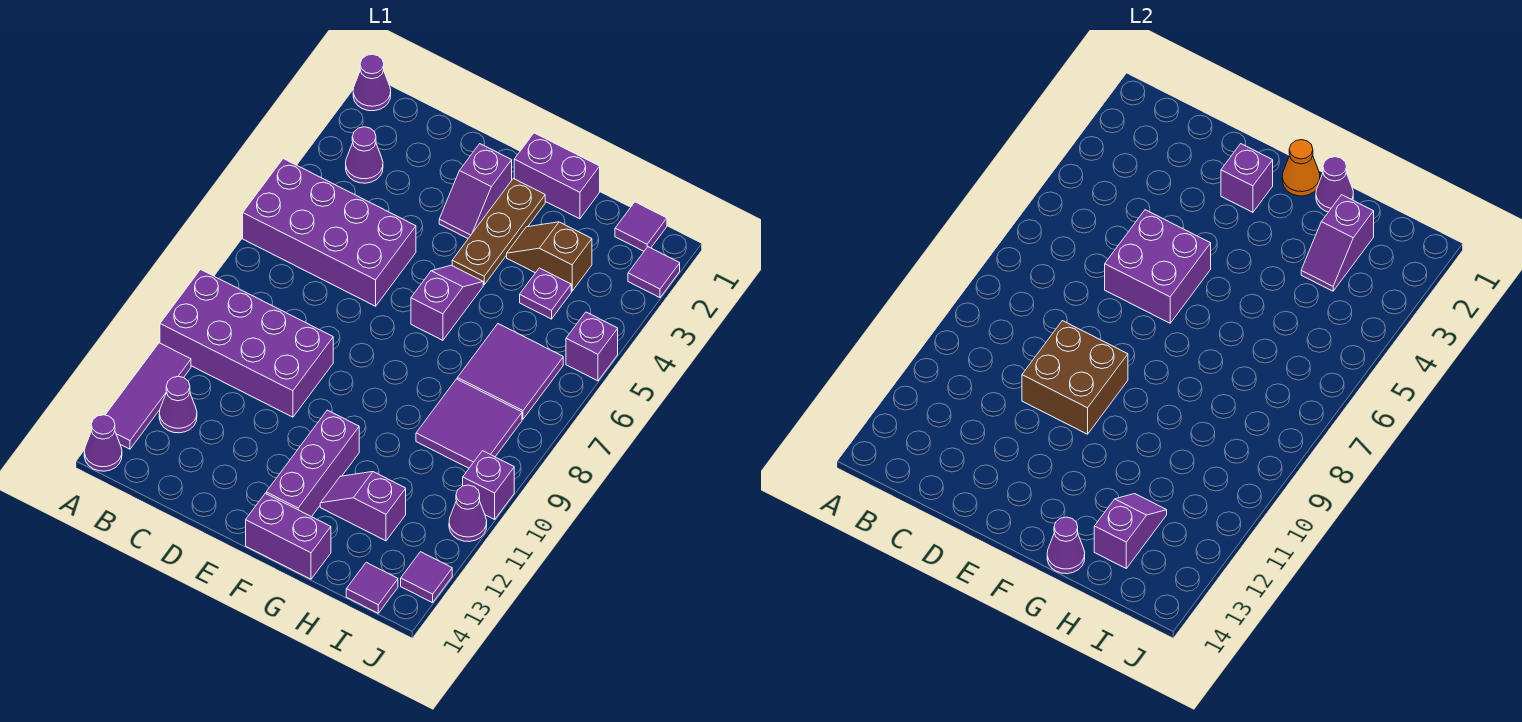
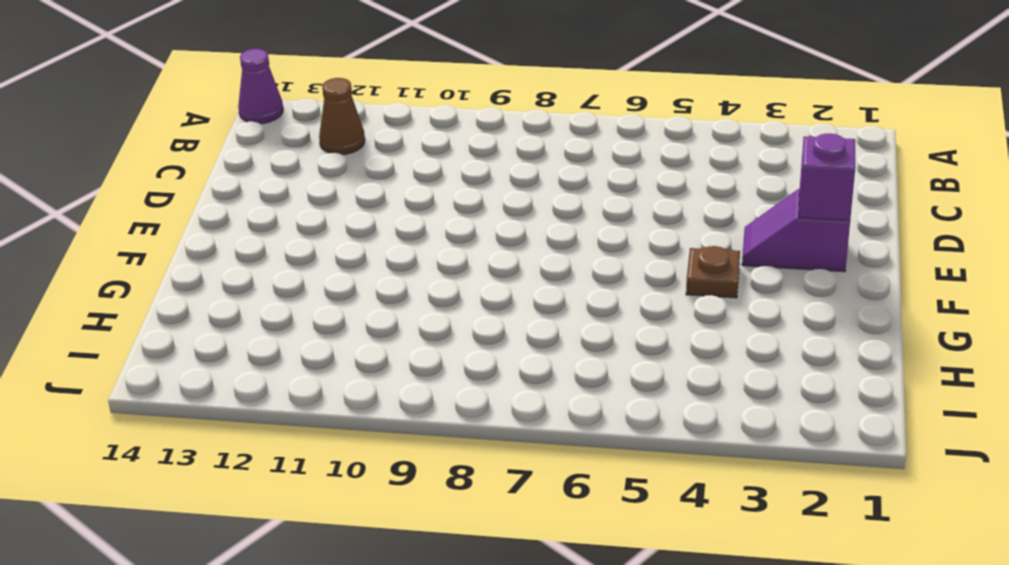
brown cone B12 level 1 -> purple cone B12 level 1
brown plate F4 level 1 -> brown plate F2:F4 level 1
none -> purple cone A1 level 1
none -> purple brick A5:D6 level 1
none -> purple brick A9:D10 level 1
none -> purple tile A11:A13 level 1

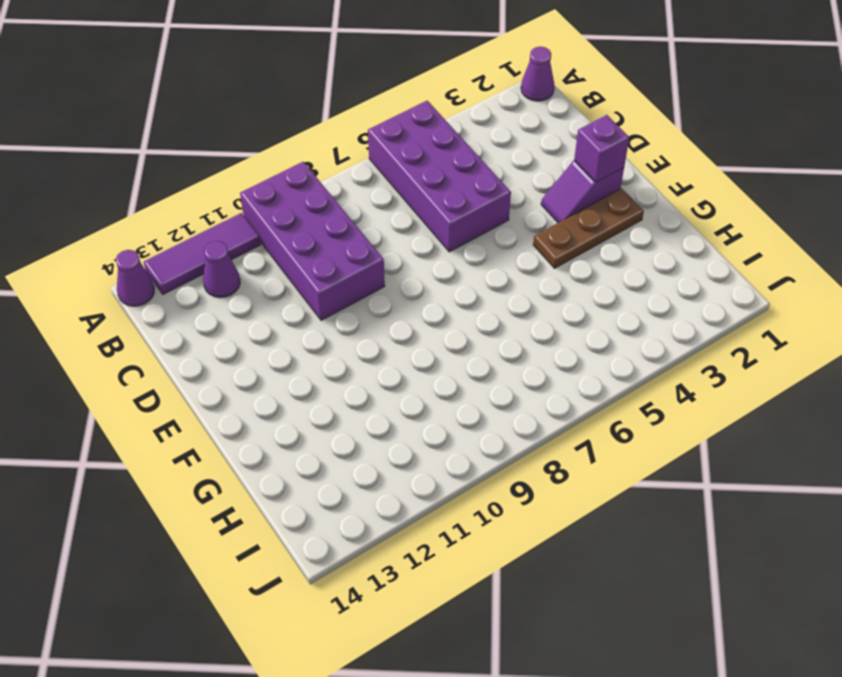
none -> purple cone B3 level 1
none -> purple brick F1:G1 level 1
none -> purple slope F5:F6 level 1 top 6
none -> purple brick F11:F13 level 1

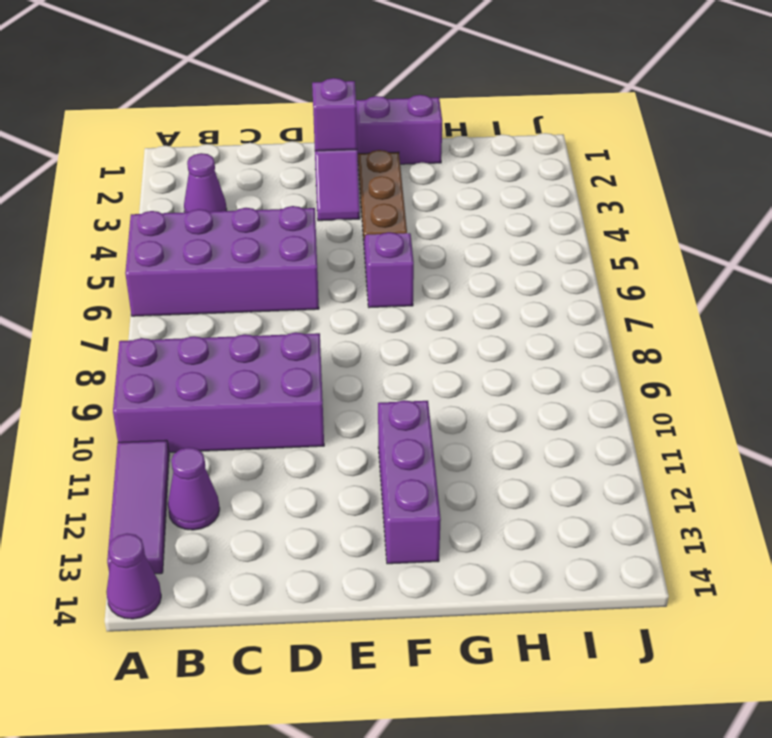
none -> purple cone A1 level 1
none -> purple brick F14:G14 level 1
none -> brown slope G3:H3 level 1 top H
none -> purple slope G12:H12 level 1 top H

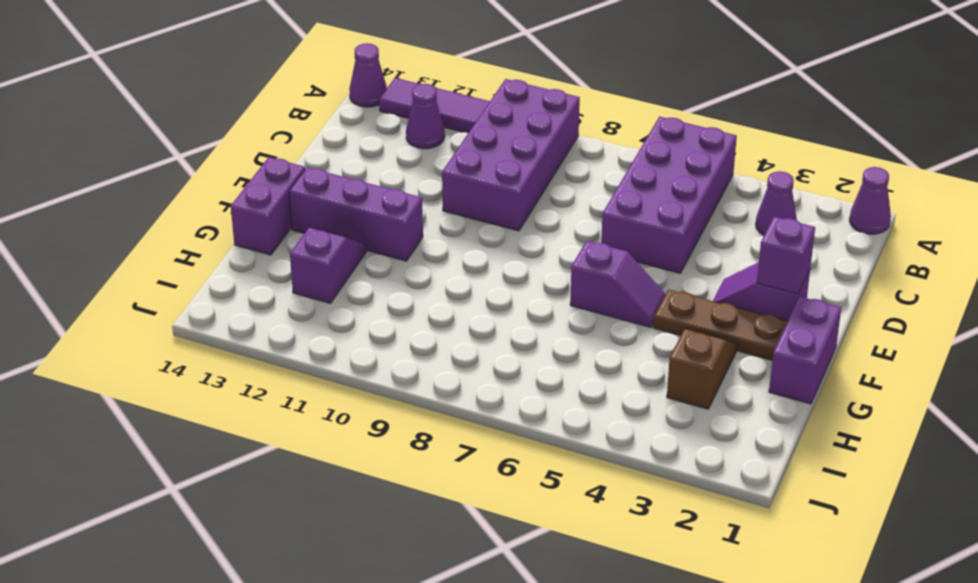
none -> purple plate H4 level 1
none -> purple tile H6:I7 level 1
none -> purple tile H8:I9 level 1
none -> purple tile I1 level 1

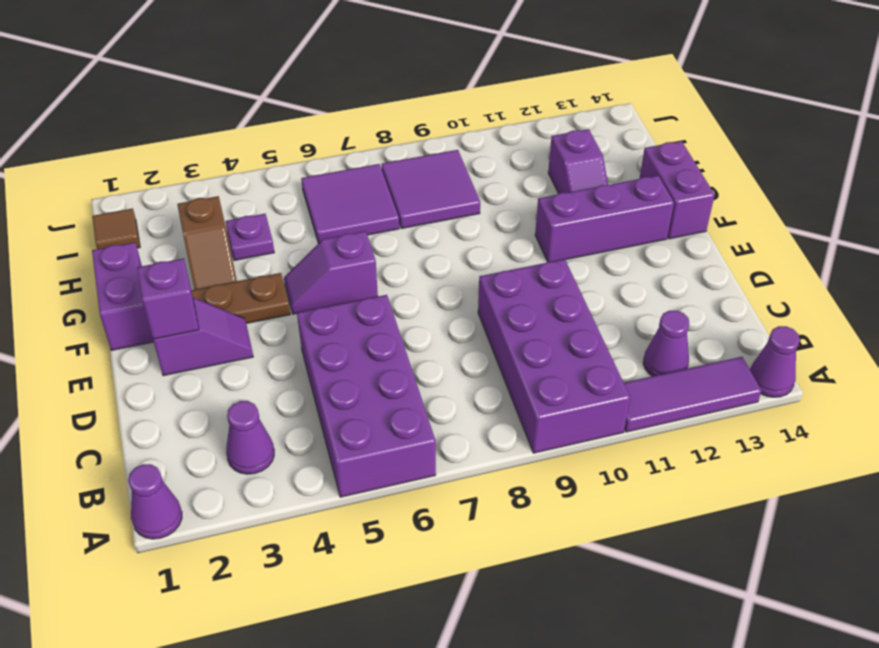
brown tile I1 level 1 -> purple tile I1 level 1
none -> purple tile I14 level 1
none -> purple tile J2 level 1
none -> purple brick J5 level 1
none -> purple brick J10 level 1

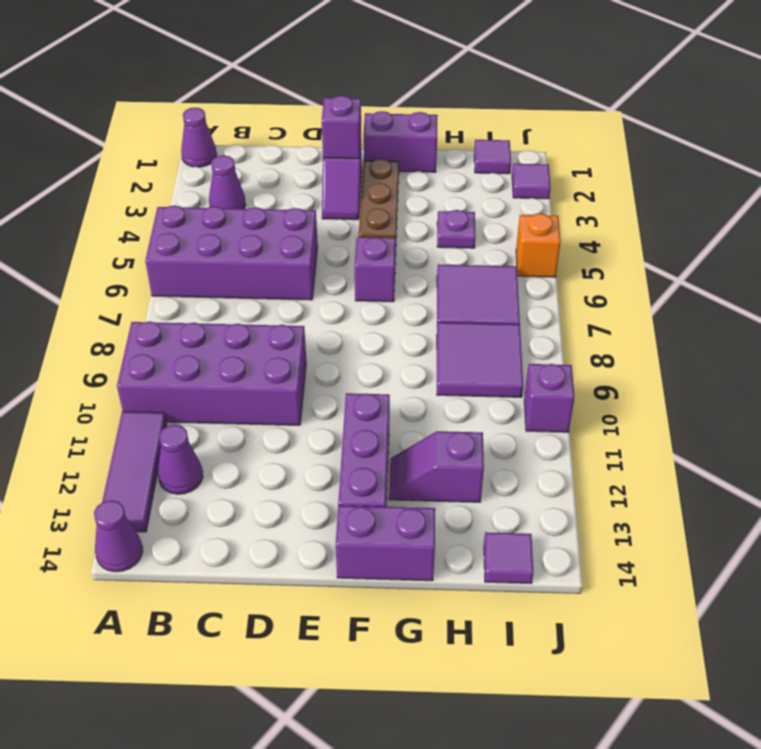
orange brick J5 level 1 -> purple brick J5 level 1
none -> brown slope G3:H3 level 1 top H
none -> purple cone J11 level 1
none -> purple tile J13 level 1
none -> purple brick D5:E6 level 2

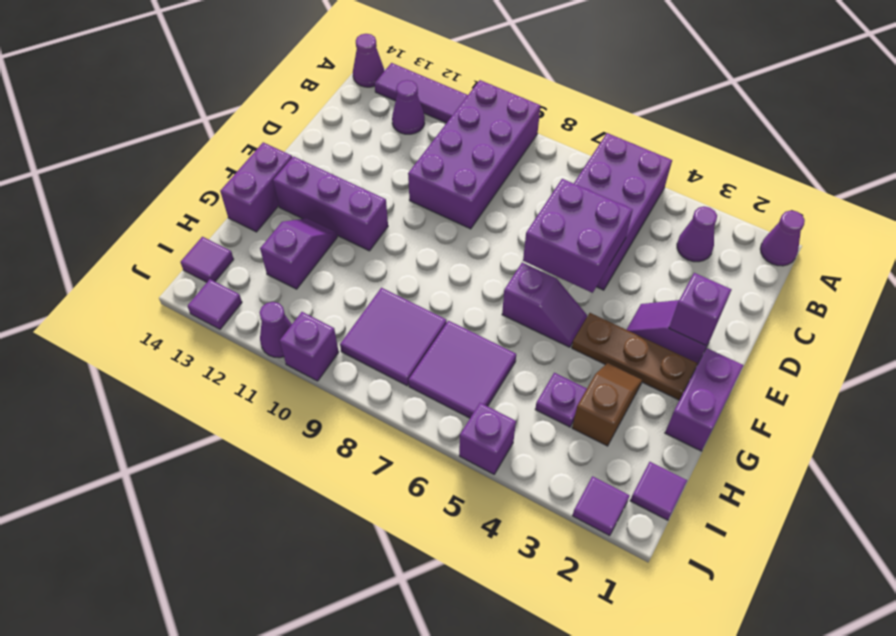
none -> brown brick D9:E10 level 2
none -> orange cone F1 level 2
none -> purple cone G1 level 2
none -> purple cone G14 level 2

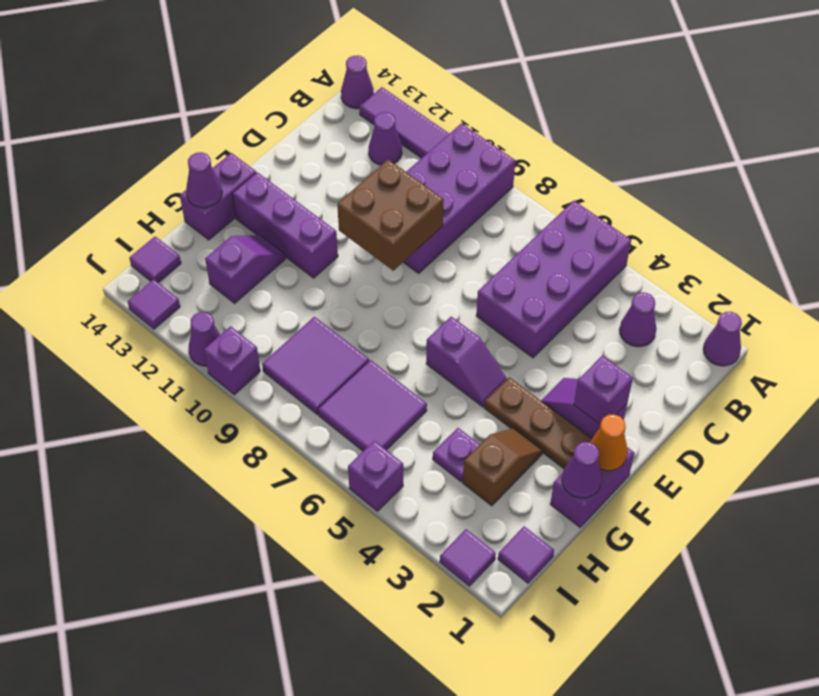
none -> purple brick D5:E6 level 2
none -> purple slope H2:H3 level 2 top 2
none -> purple slope H12:H13 level 2 top 13

